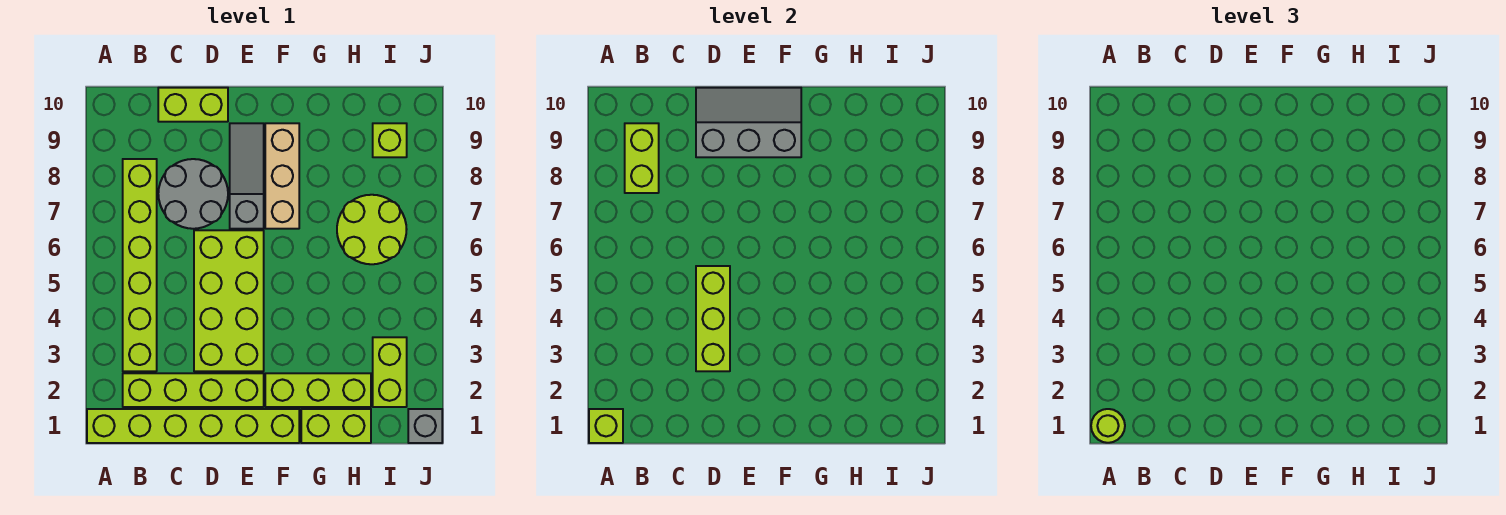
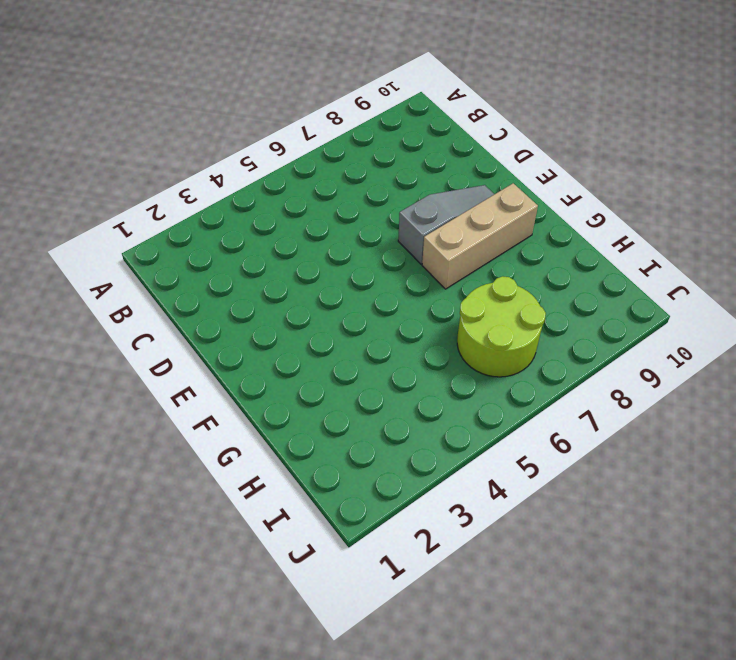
none -> lime brick A1:F1 level 1
none -> lime brick B2:E2 level 1
none -> lime brick B3:B8 level 1

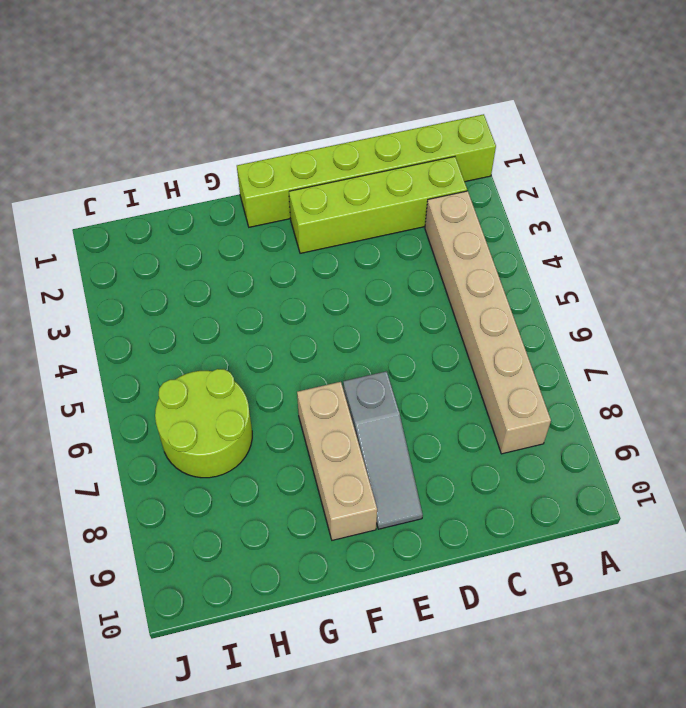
tan brick B3:B8 level 1 -> lime brick B3:B8 level 1
none -> grey round brick C7:D8 level 1
none -> lime brick C10:D10 level 1
none -> lime brick D3:E6 level 1

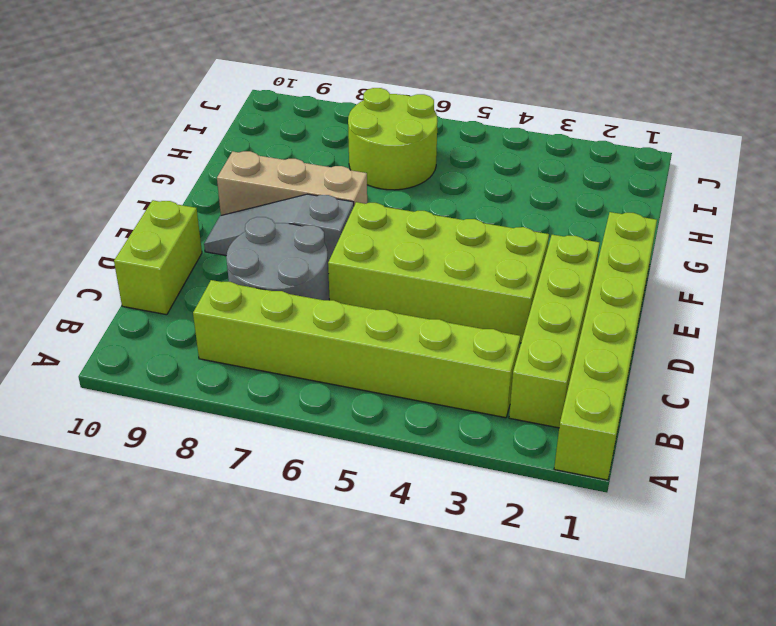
none -> lime brick F2:H2 level 1
none -> lime brick G1:H1 level 1
none -> lime brick I2:I3 level 1

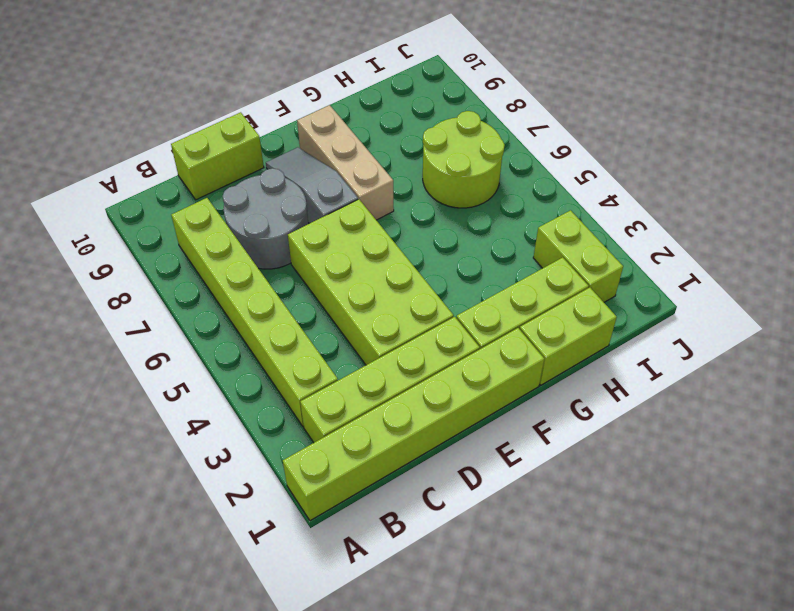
none -> lime brick I9 level 1
none -> grey brick J1 level 1
none -> lime brick A1 level 2

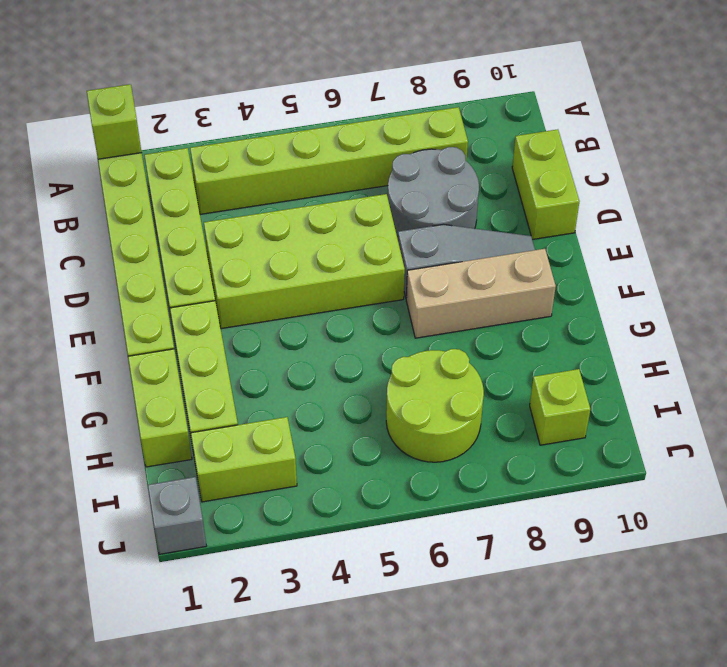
none -> lime brick B8:B9 level 2
none -> lime brick D3:D5 level 2
none -> grey slope D9:F10 level 2 top 9

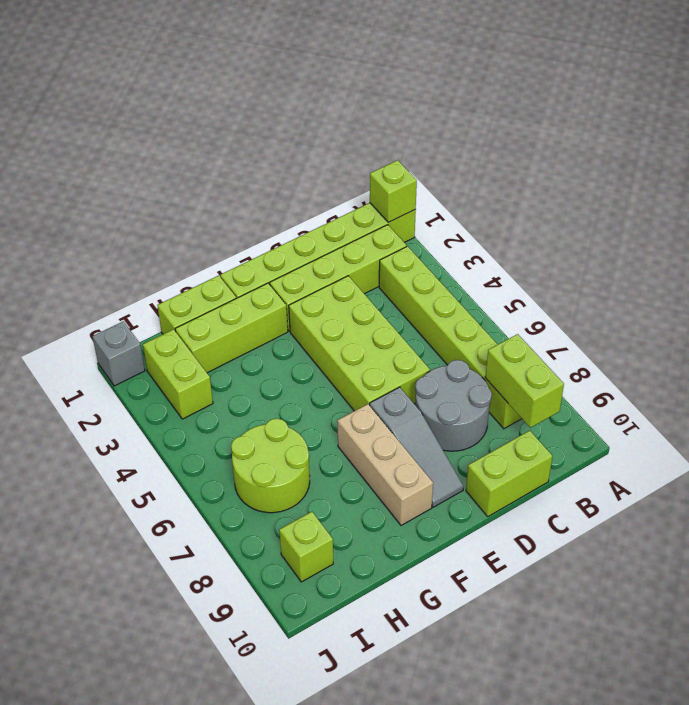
none -> lime brick D3:D5 level 2
none -> grey slope D9:F10 level 2 top 9
none -> lime round brick A1 level 3

